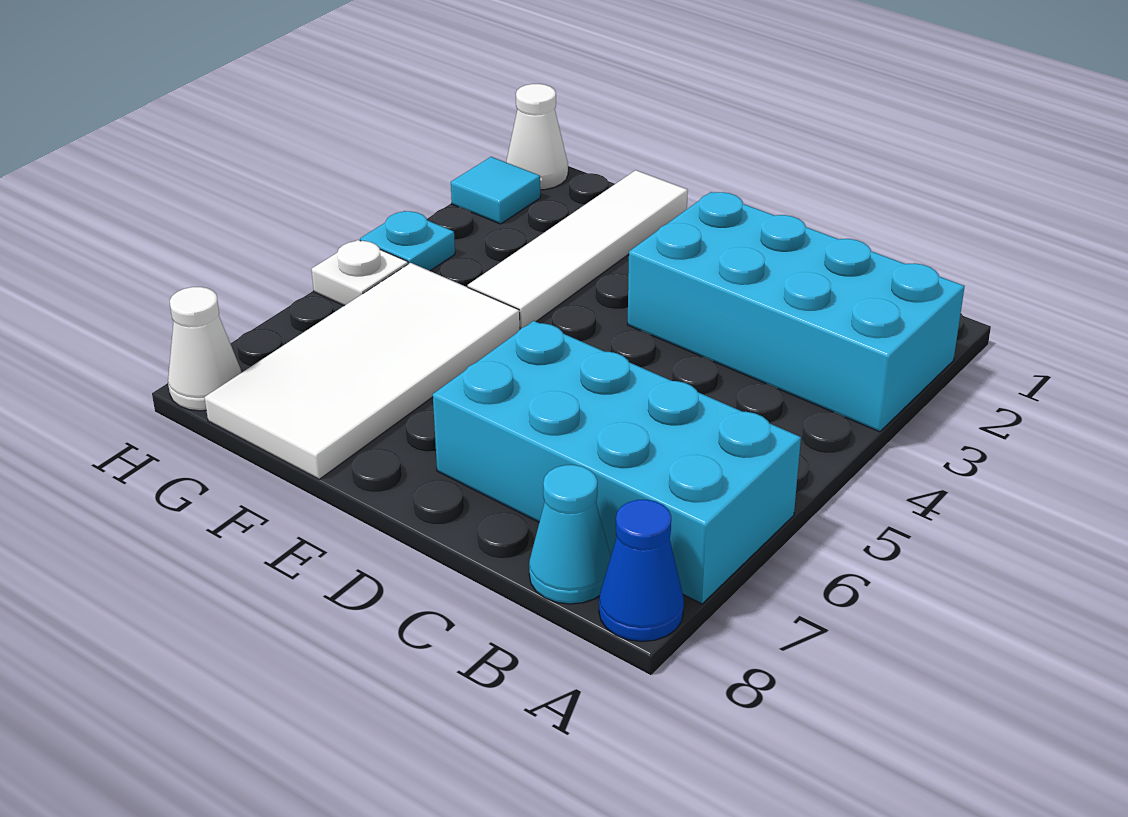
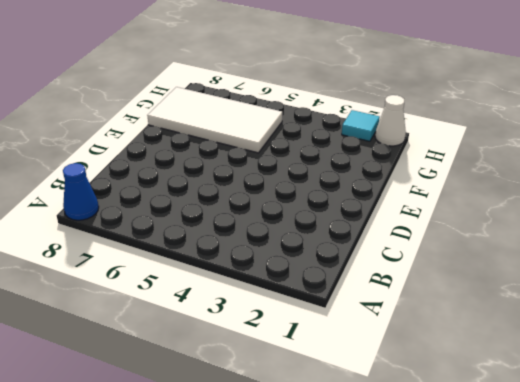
none -> cyan brick A2:D3 level 1
none -> cyan brick A6:D7 level 1

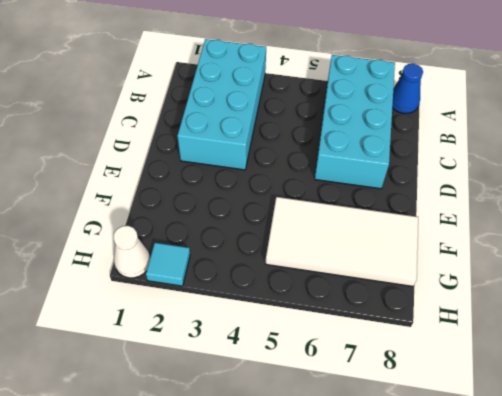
none -> cyan cone B8 level 1
none -> white tile F1:F4 level 1

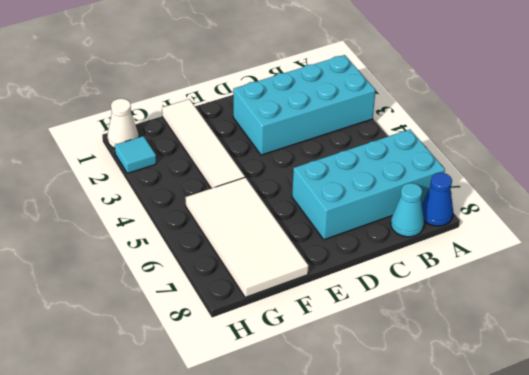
none -> cyan plate H4 level 1
none -> white plate H5 level 1

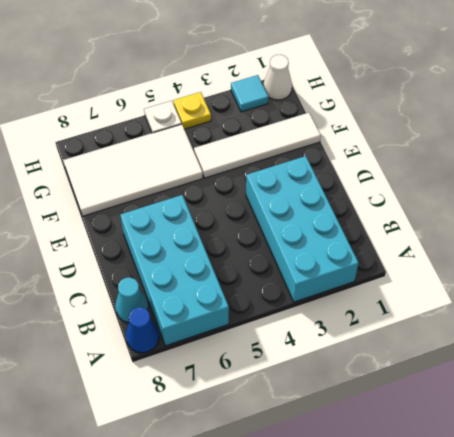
yellow plate H4 level 1 -> cyan plate H4 level 1
none -> white cone H8 level 1

